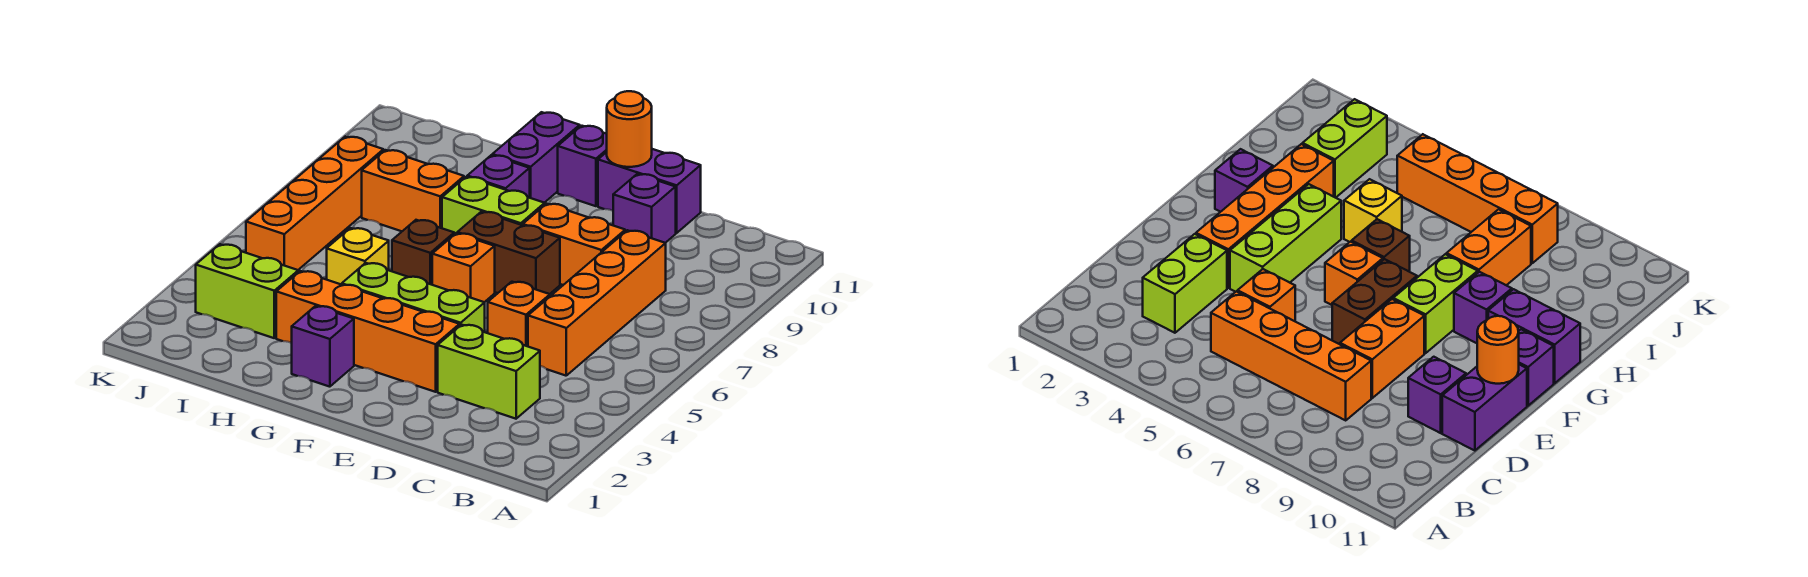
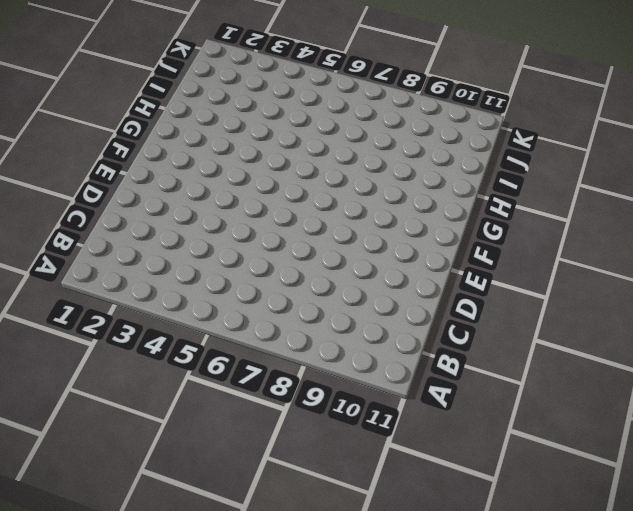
none -> lime brick C3:D3 level 1
none -> orange brick C5:C8 level 1
none -> orange brick D5 level 1

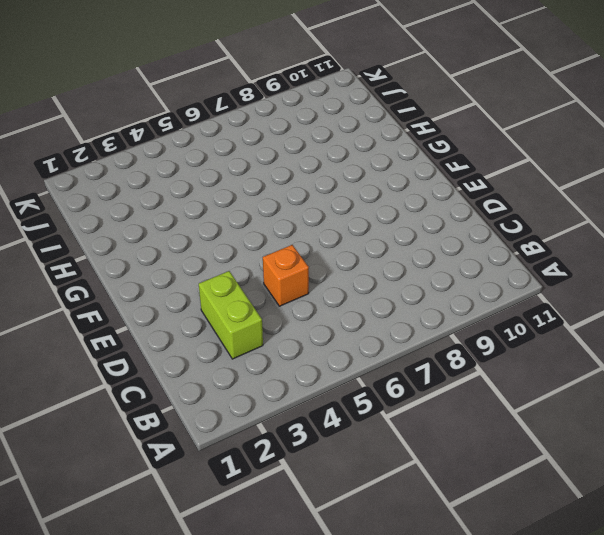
none -> orange brick C5:C8 level 1
none -> orange brick D8:E8 level 1
none -> purple brick D10 level 1

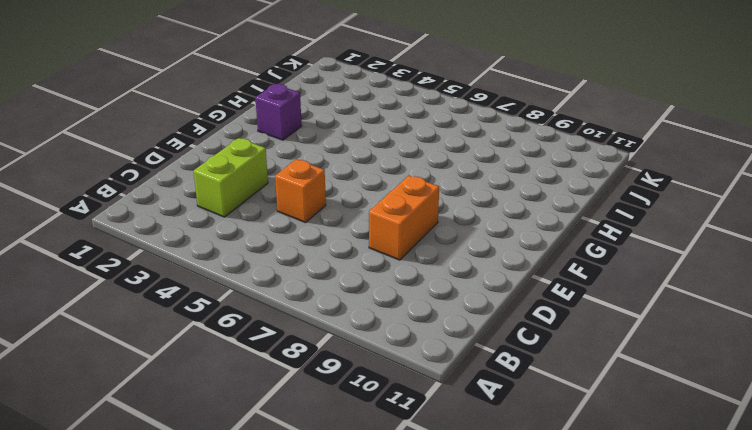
none -> orange brick C5:C8 level 1
none -> purple brick D10 level 1
none -> purple brick D11:E11 level 1

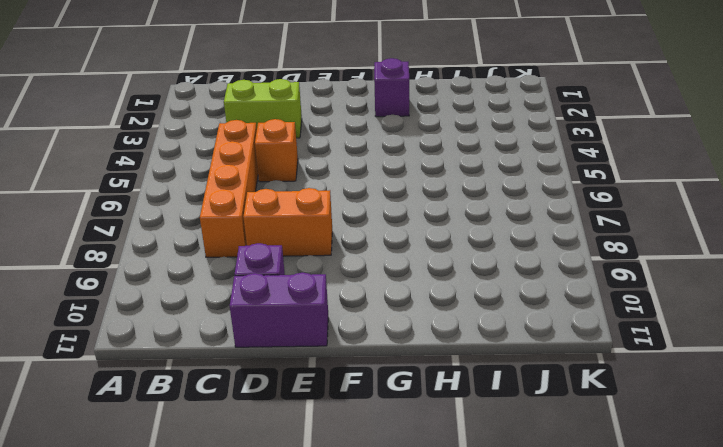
none -> orange brick E3:H3 level 1
none -> lime brick E4:G4 level 1
none -> brown brick E7:F7 level 1

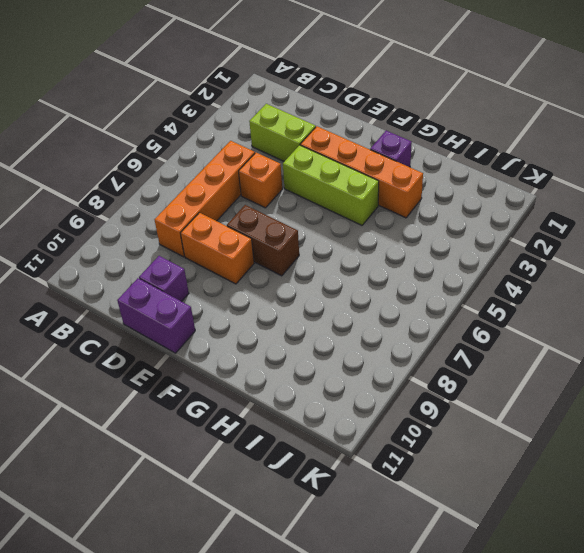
none -> orange brick F6 level 1
none -> lime brick F8:G8 level 1
none -> purple brick F11 level 1

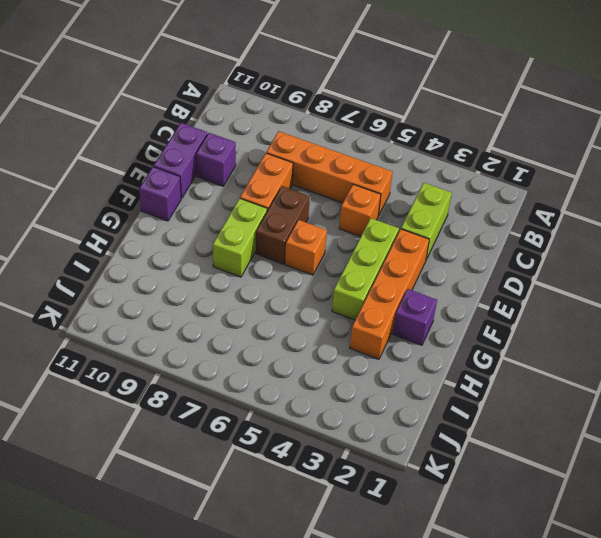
none -> brown brick G6 level 1
none -> purple brick G9 level 1
none -> purple brick G10:G11 level 1

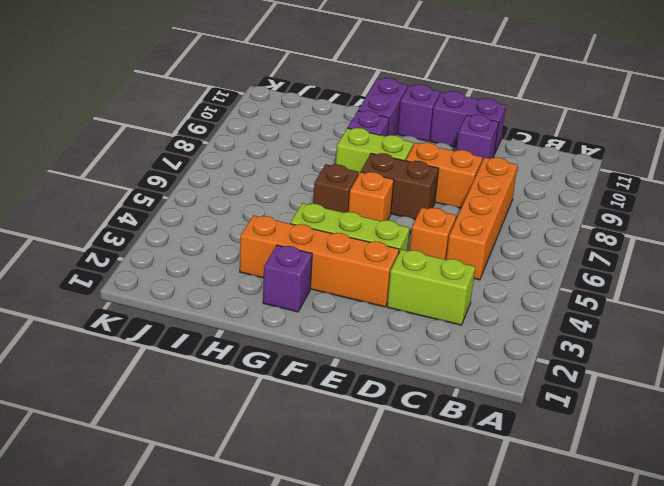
none -> yellow brick H5 level 1
none -> orange brick H8:I8 level 1
none -> lime brick I3:J3 level 1

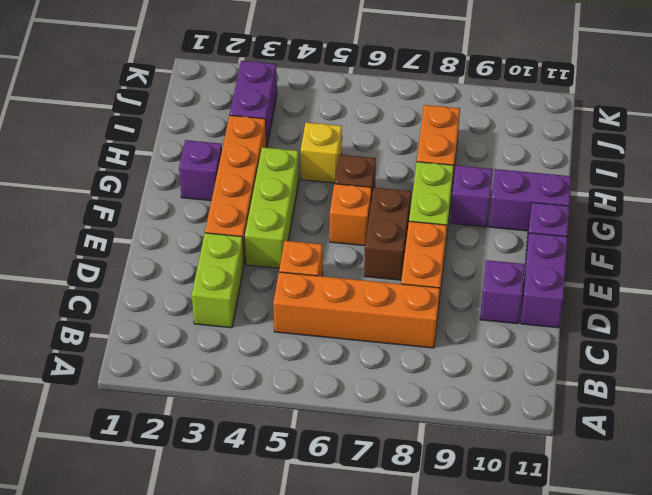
purple brick I3:J3 level 1 -> lime brick I3:J3 level 1
none -> orange brick J5:J8 level 1
none -> orange round brick E11 level 2

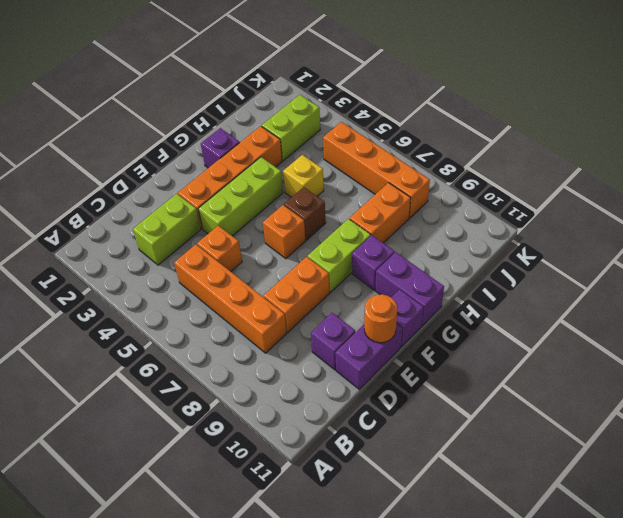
none -> brown brick E7:F7 level 1

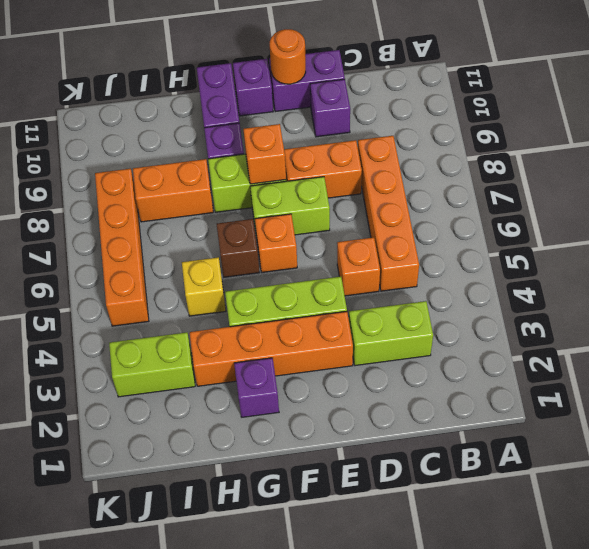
lime brick E7:F7 level 1 -> brown brick E7:F7 level 1
orange brick F8 level 2 -> none

